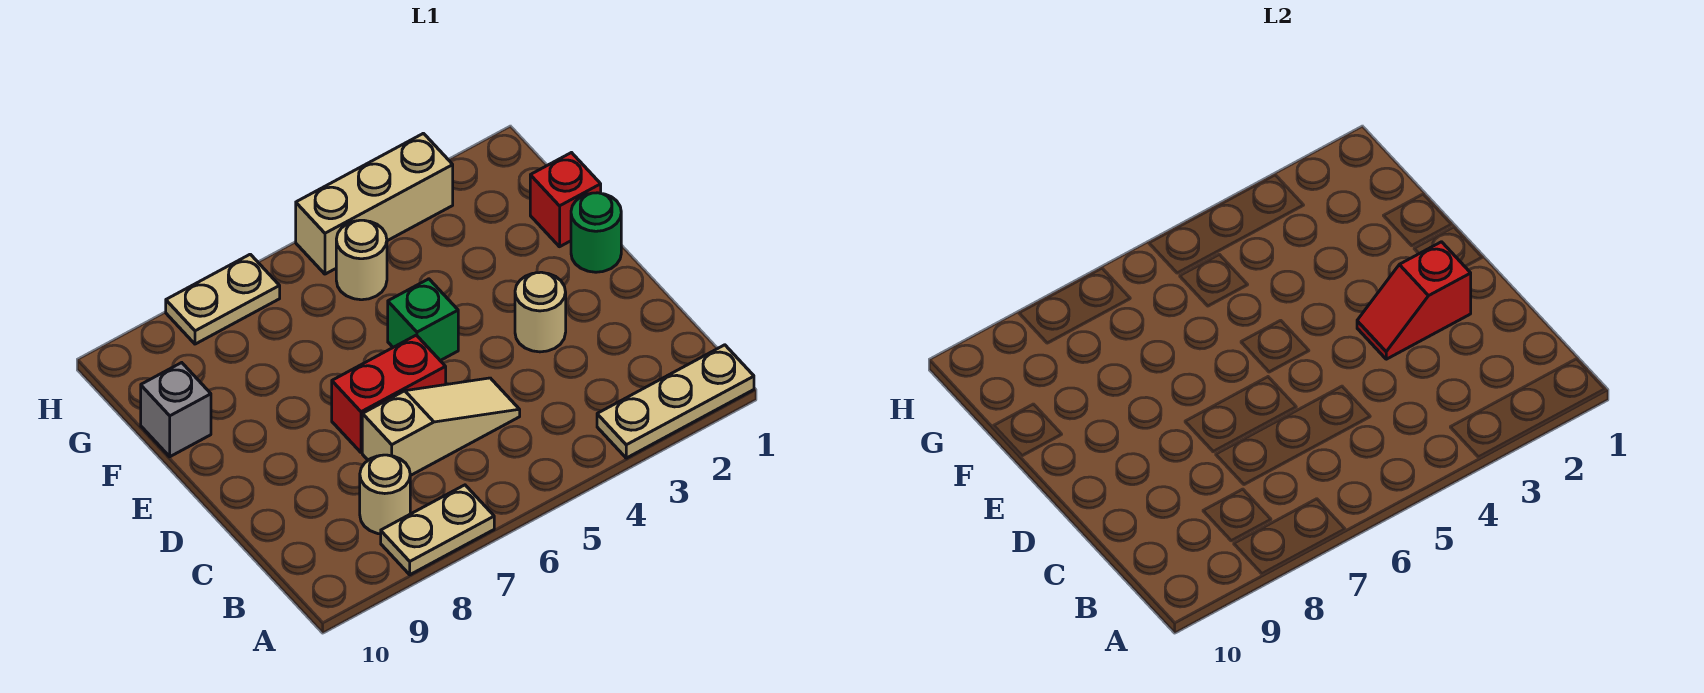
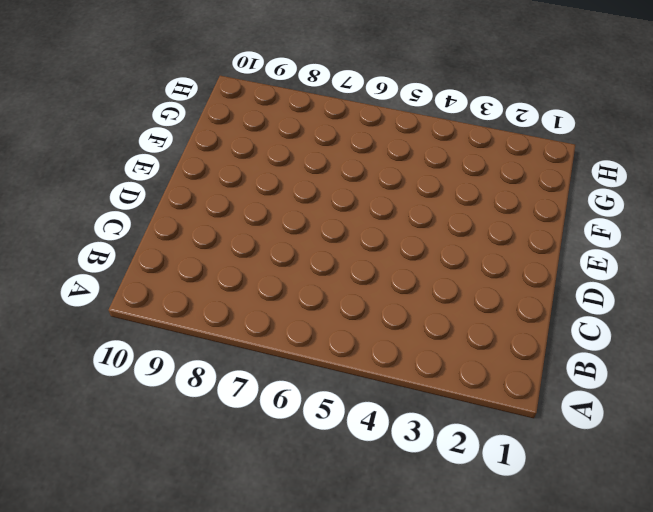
none -> tan plate A1:A3 level 1
none -> tan plate A7:A8 level 1
none -> tan round brick B8 level 1

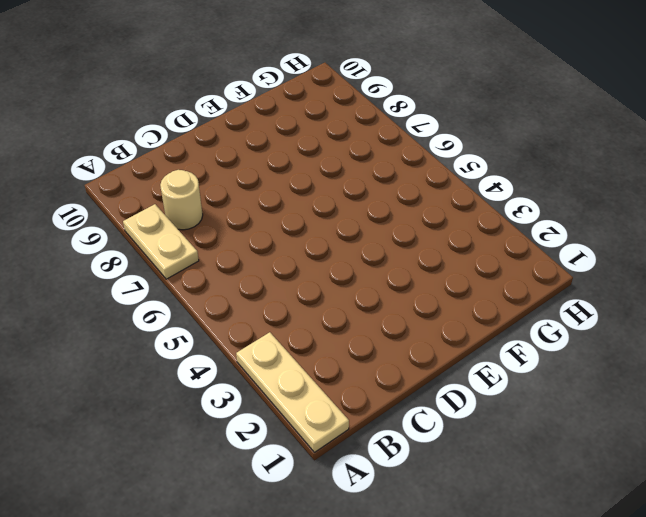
none -> tan slope C5:C7 level 1 top 7
none -> tan round brick D3 level 1
none -> red brick D6:D7 level 1

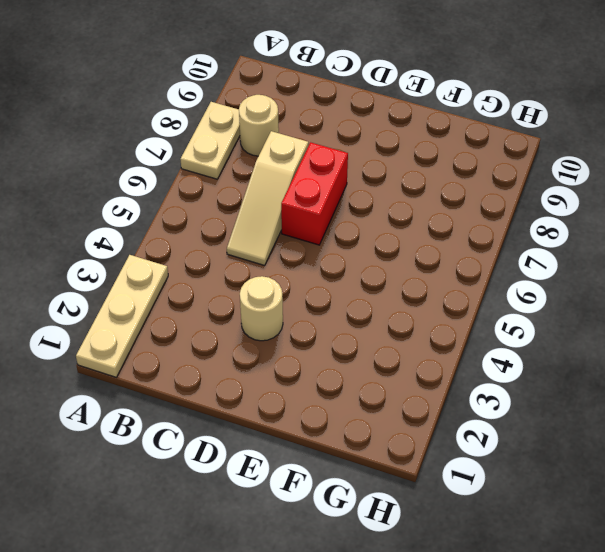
none -> green round brick E1 level 1
none -> green brick E5 level 1
none -> red brick F1 level 1

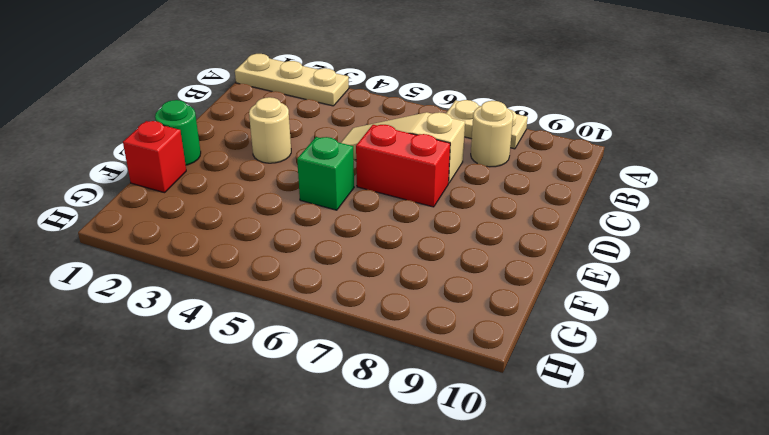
none -> grey brick F10 level 1
none -> tan round brick G5 level 1
none -> tan brick H3:H5 level 1

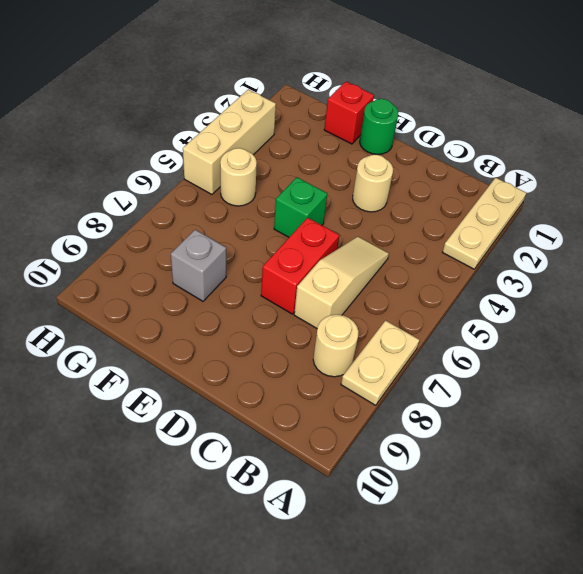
grey brick F8 level 1 -> grey brick F10 level 1
none -> tan plate H7:H8 level 1
none -> red slope D2:D3 level 2 top 2

